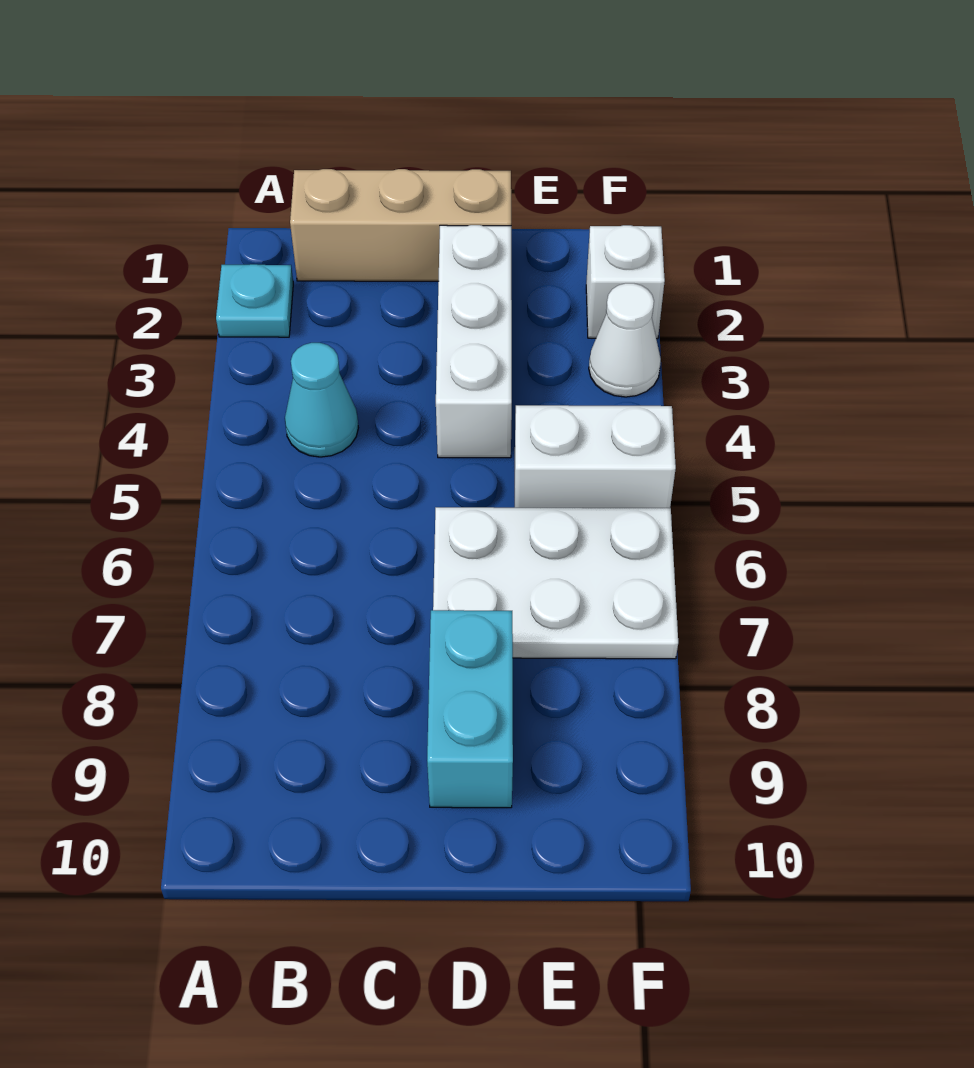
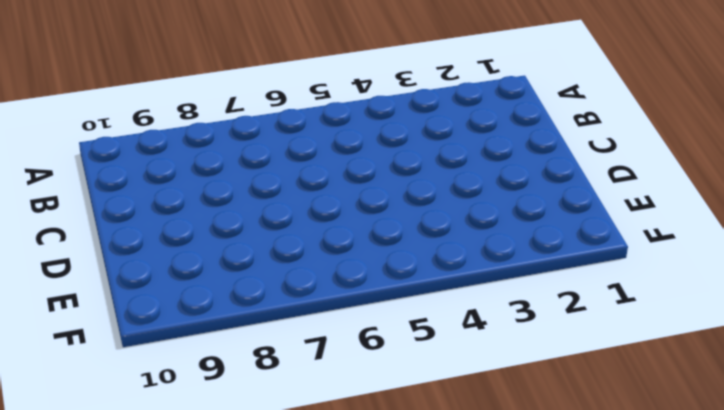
none -> cyan plate A2 level 1
none -> tan brick B1:D1 level 1

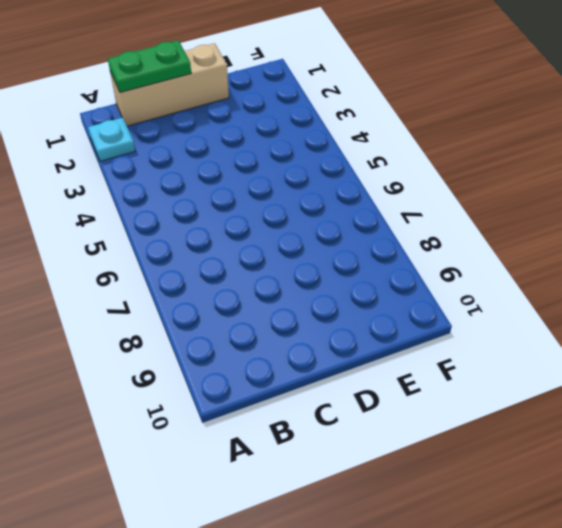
green plate B1:C1 level 2 -> none
none -> cyan cone B4 level 1
none -> white brick D2:D4 level 1

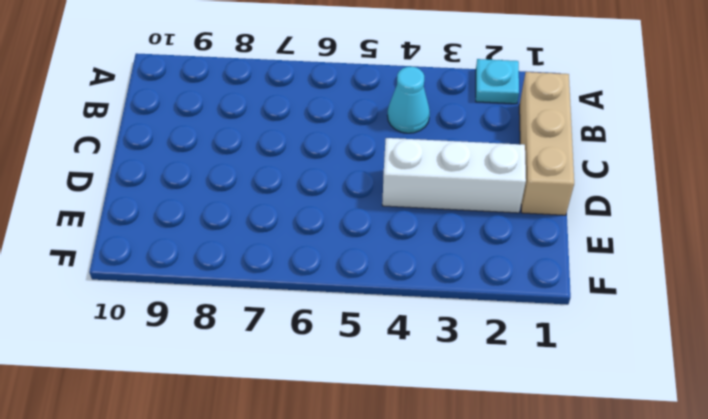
none -> white plate D6:F7 level 1
none -> cyan brick D8:D9 level 1

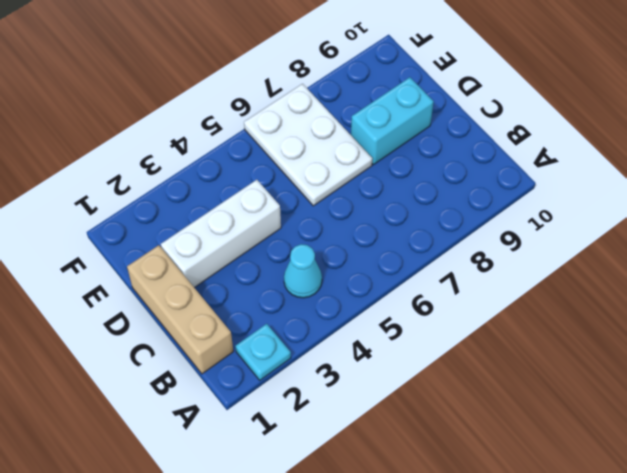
none -> white brick E5:F5 level 1
none -> white brick F2 level 1

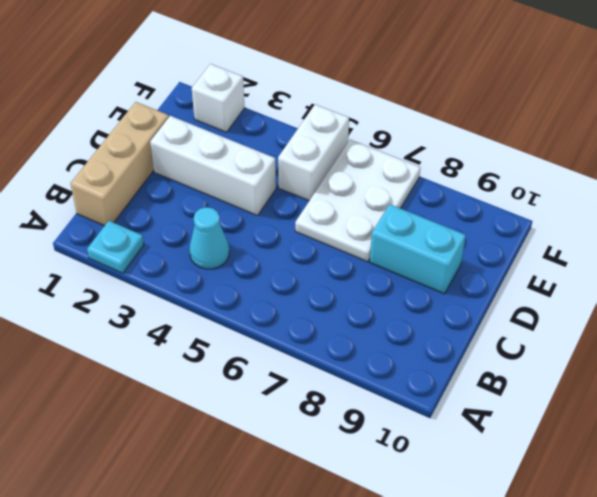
none -> white cone F3 level 1

